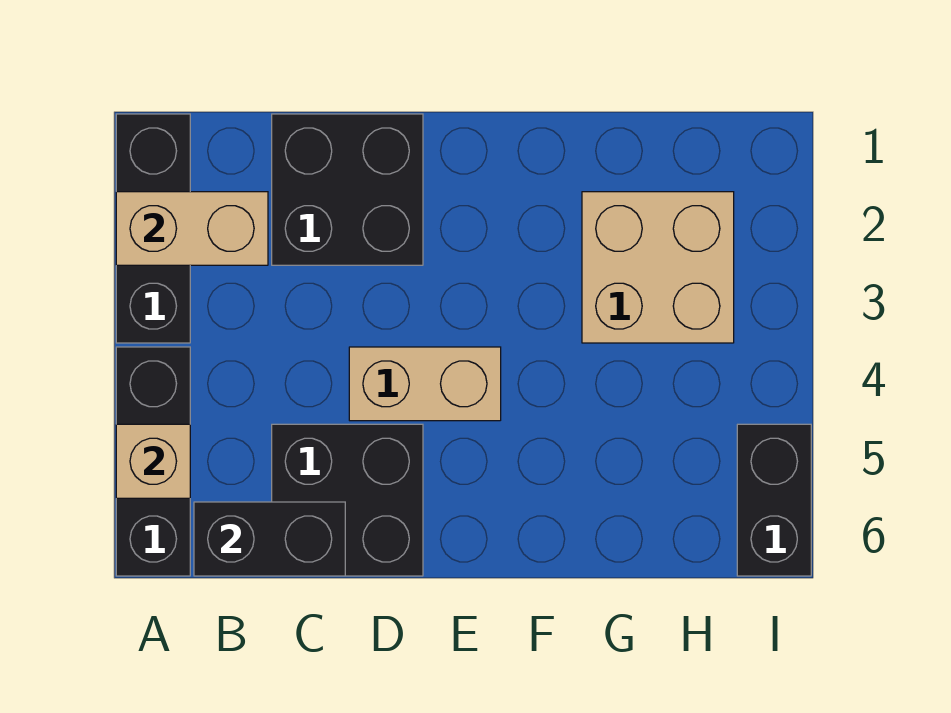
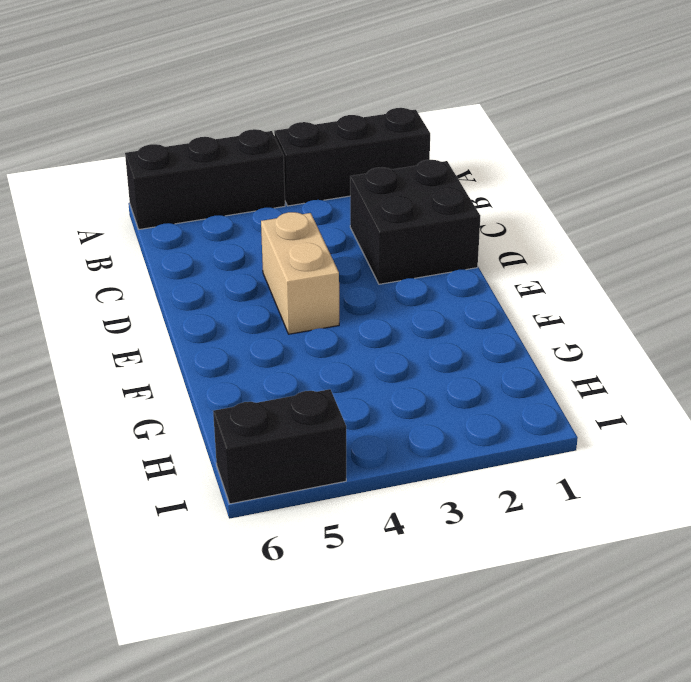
none -> black brick C5:D6 level 1
none -> tan brick G2:H3 level 1

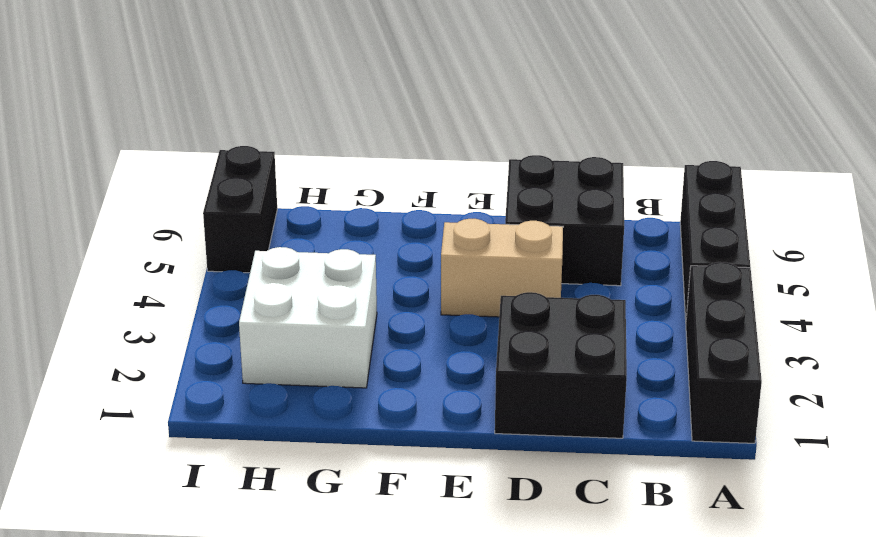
white brick G2:H3 level 1 -> tan brick G2:H3 level 1
none -> tan brick A2:B2 level 2
none -> tan brick A5 level 2

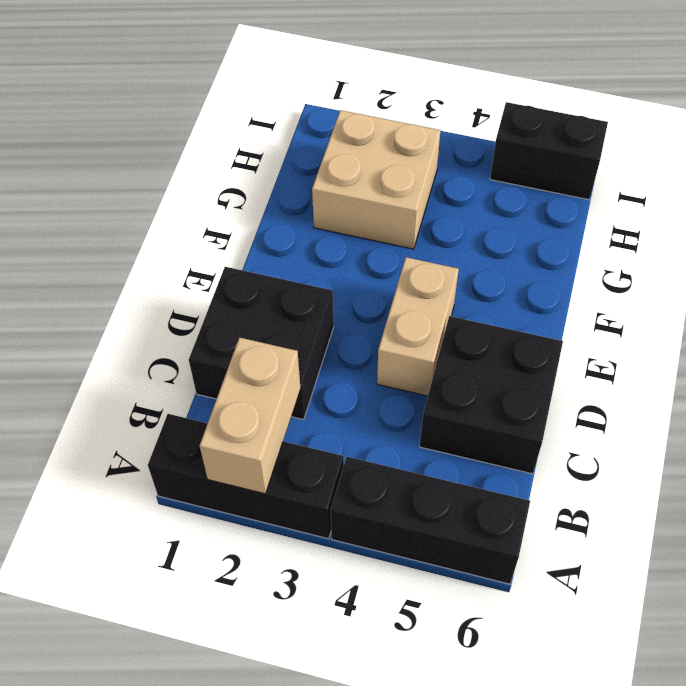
none -> tan brick A5 level 2
none -> black brick B6:C6 level 2

